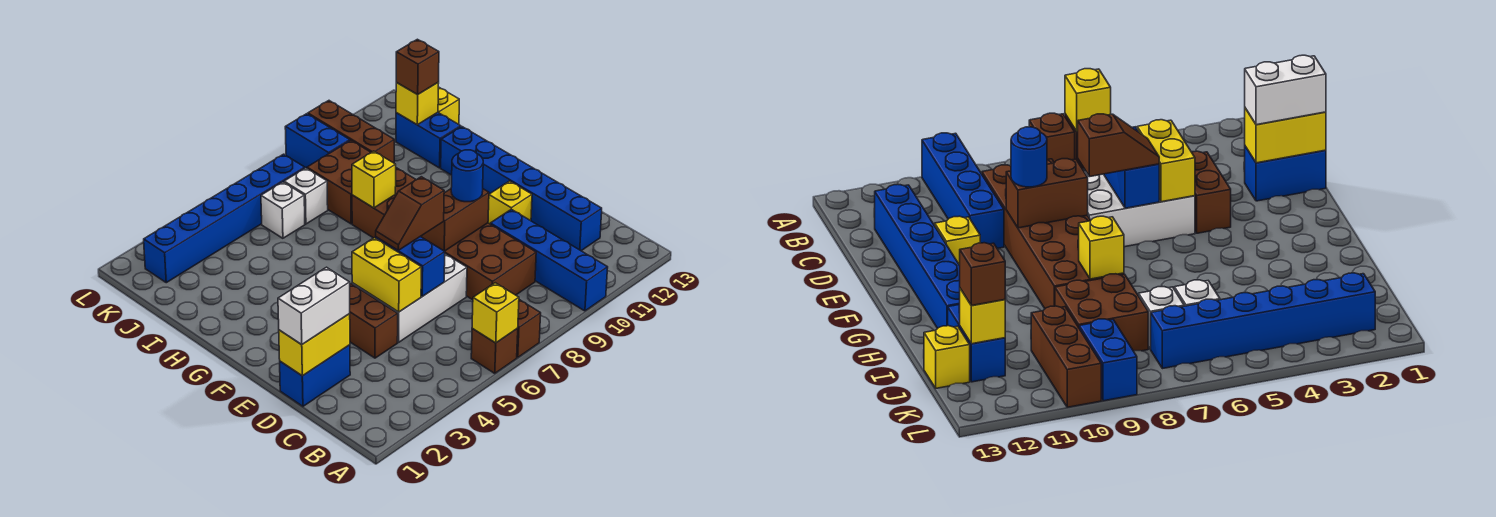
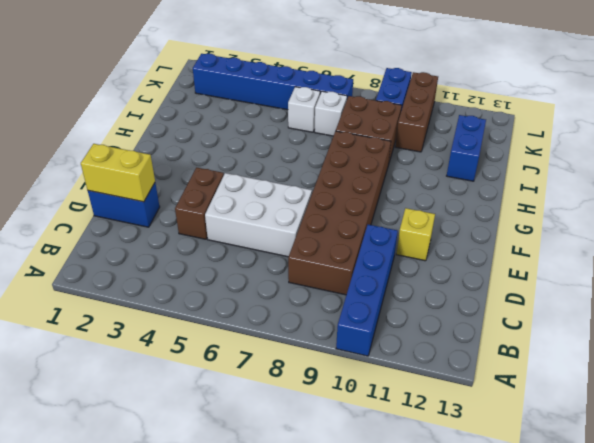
none -> brown brick A6 level 1
none -> brown brick A7 level 1
none -> blue brick C12:H12 level 1

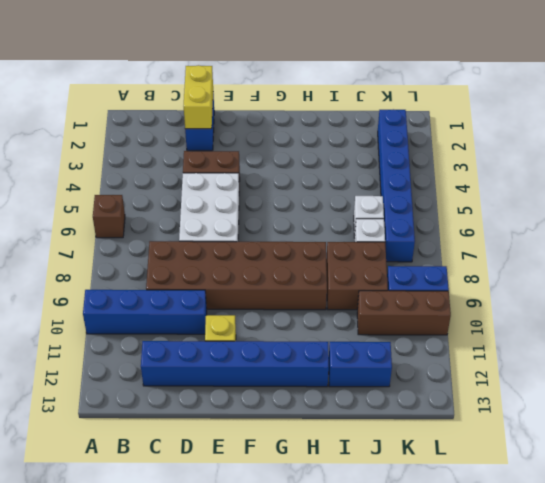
none -> brown brick A7 level 1
none -> yellow brick J13 level 1
none -> yellow brick A6 level 2

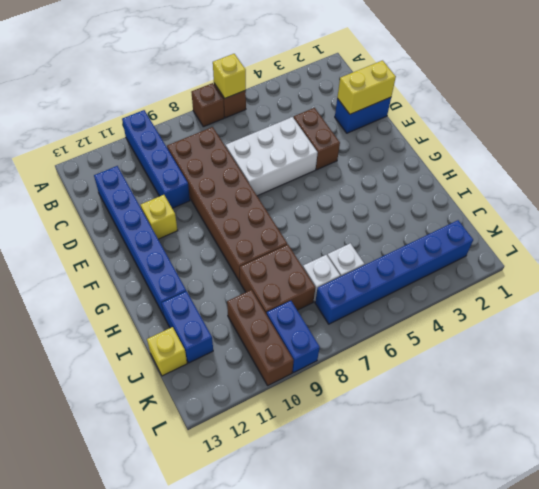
none -> yellow brick D5:E5 level 2
none -> blue brick D6:E6 level 2
none -> brown brick E8:E9 level 2

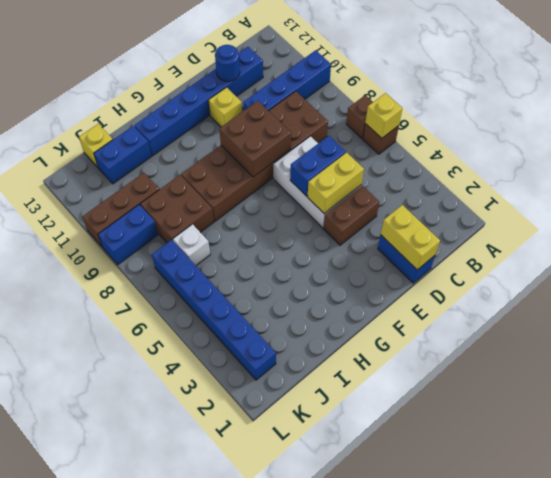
blue round brick D12 level 2 -> blue round brick E9 level 3
brown brick E8:F9 level 2 -> brown brick E8:E9 level 2
none -> white brick J6 level 1
none -> yellow brick H8 level 2
none -> yellow brick J12 level 2

